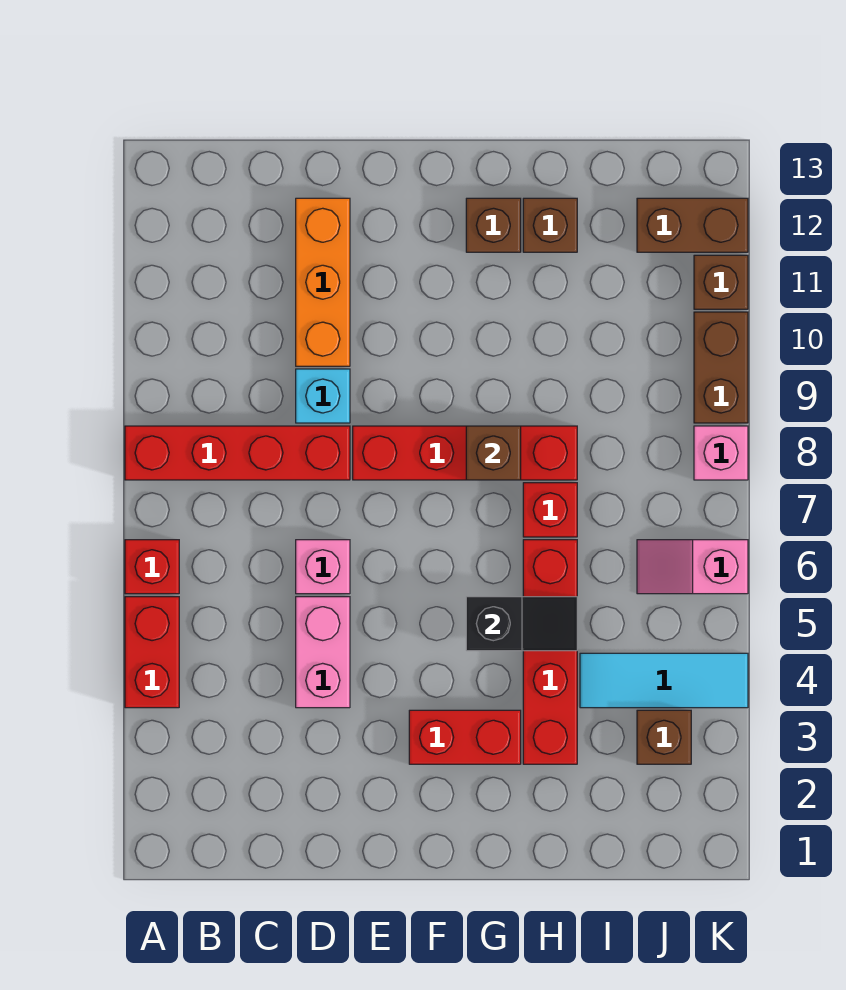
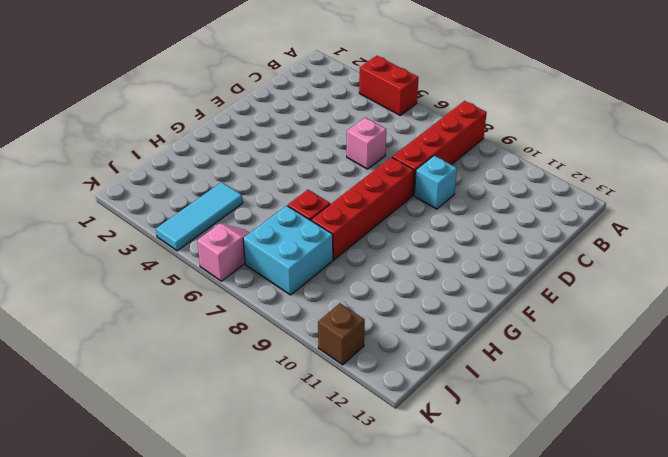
cyan brick I7:J8 level 1 -> none
none -> red brick A6 level 1
none -> pink brick D4:D5 level 1
none -> orange brick D10:D12 level 1

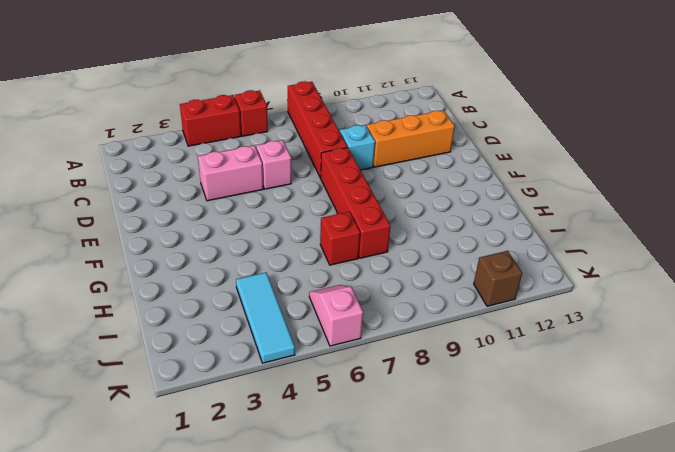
none -> red brick F3:G3 level 1
none -> brown brick G12 level 1
none -> red brick H3:H6 level 1

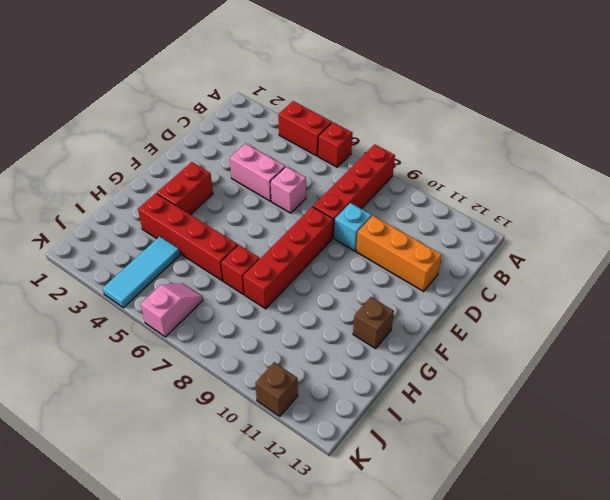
none -> brown brick H12 level 1
none -> brown brick J3 level 1
none -> brown brick J12:K12 level 1

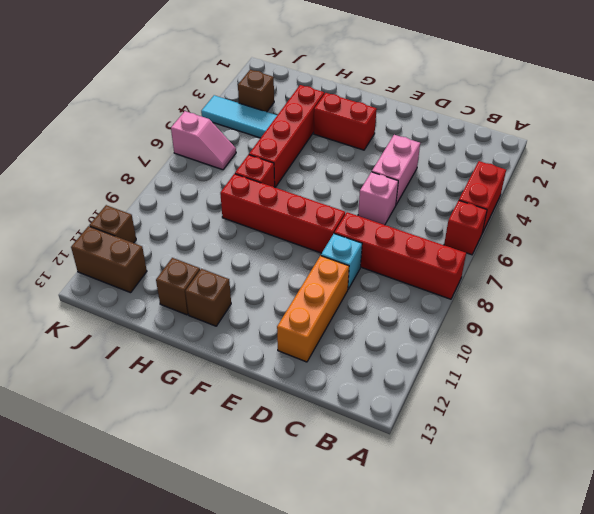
none -> pink brick K8 level 1
none -> brown brick K9:K10 level 1
none -> black slope G5:H5 level 2 top G

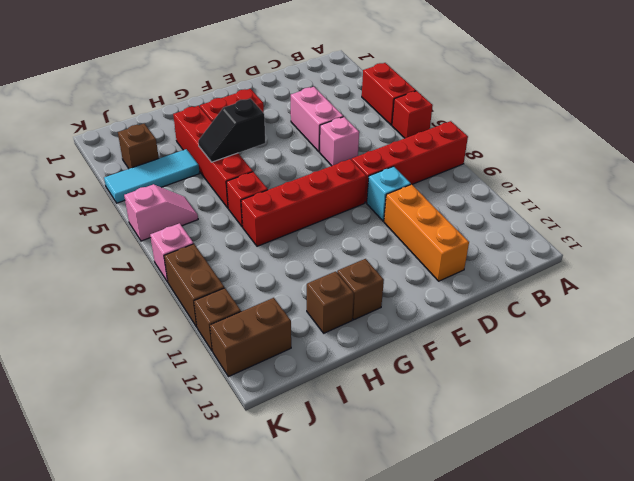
none -> brown brick G8 level 2

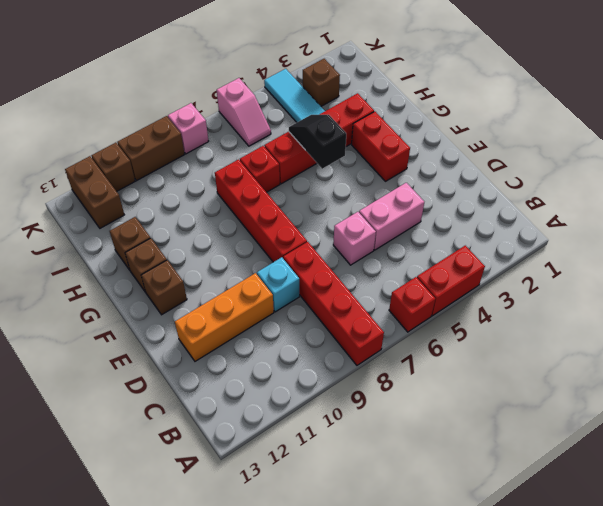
brown brick F12 level 1 -> brown brick G8 level 2

